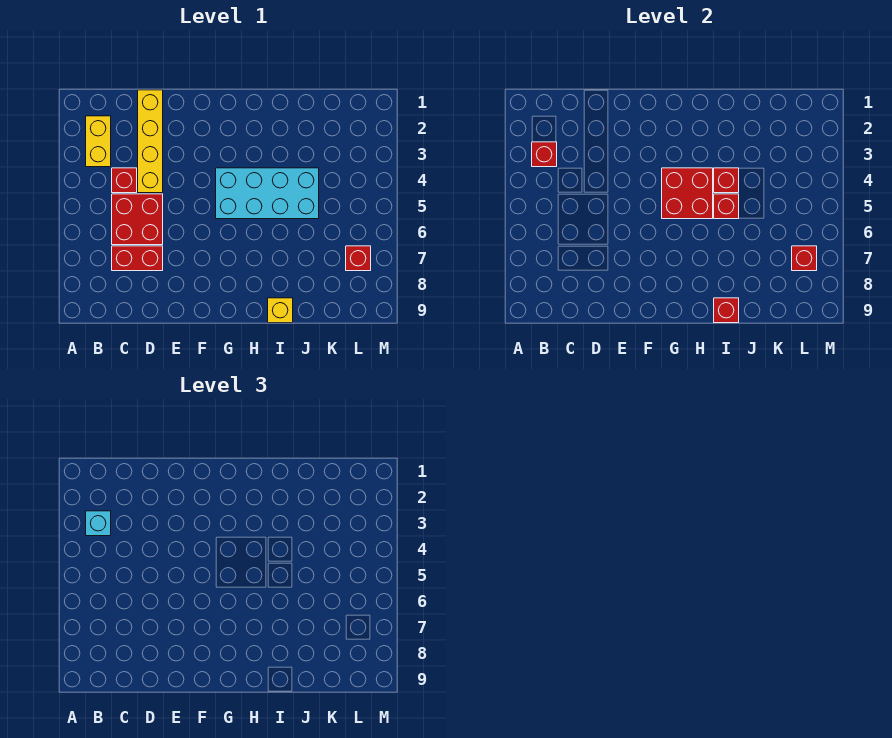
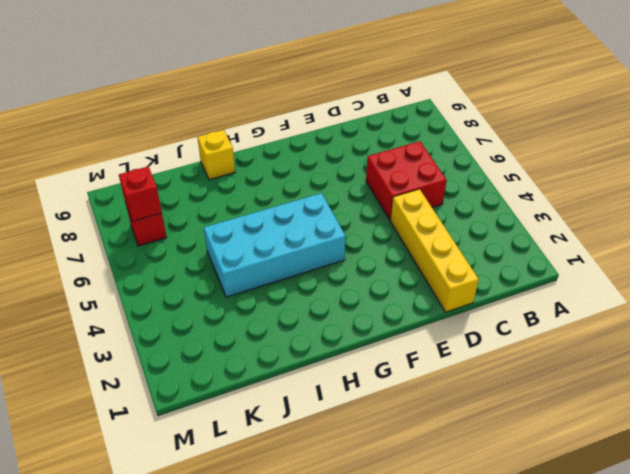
none -> yellow brick B2:B3 level 1
none -> red brick C4 level 1
none -> red brick C7:D7 level 1

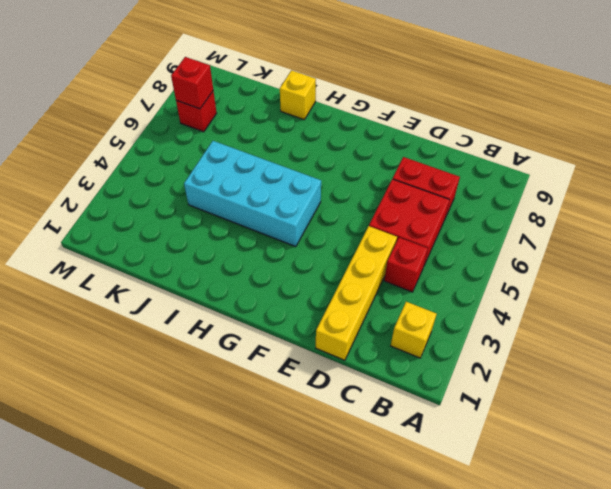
yellow brick B2 level 1 -> yellow brick B2:B3 level 1
none -> red brick B3 level 2
none -> red brick G4:H5 level 2
none -> red brick I4 level 2

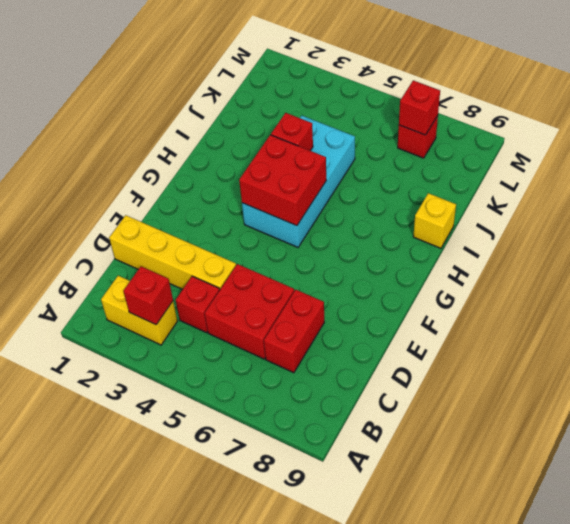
none -> red brick I5 level 2
none -> red brick I9 level 2
none -> cyan brick B3 level 3

